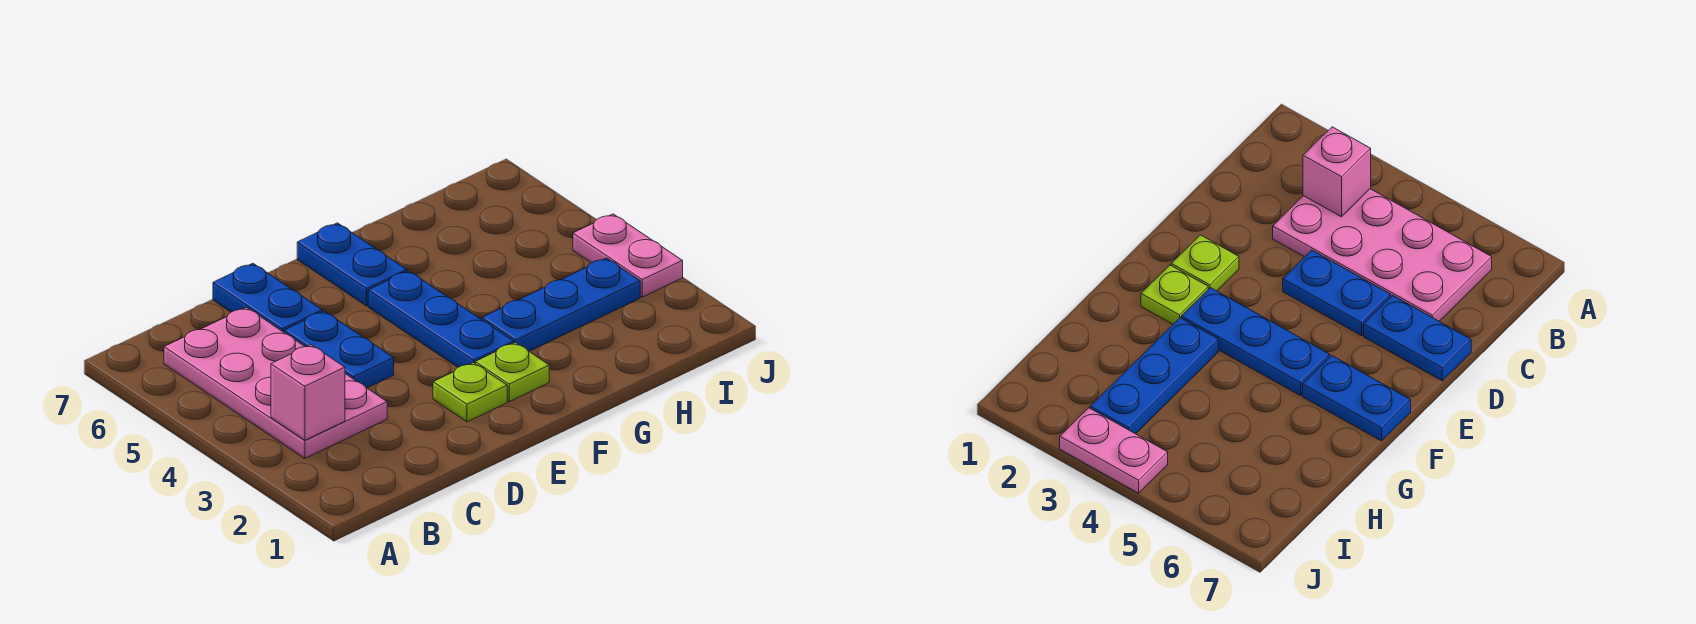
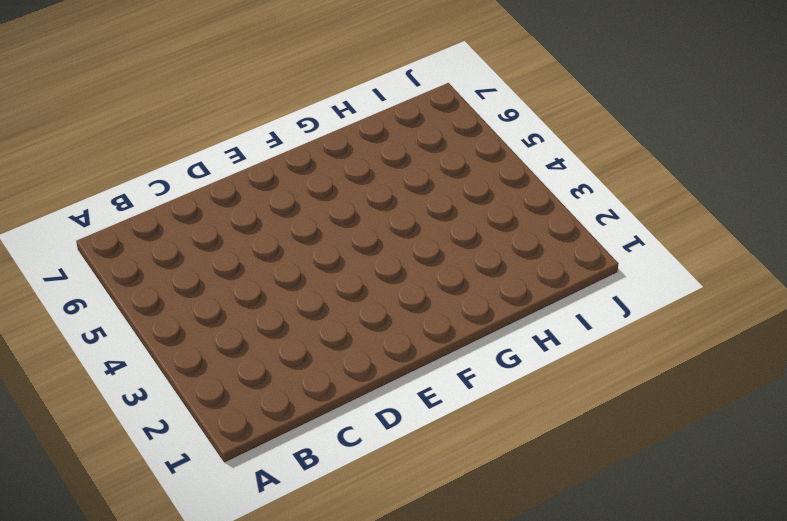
none -> pink plate B3:C6 level 1
none -> blue plate D4:D5 level 1

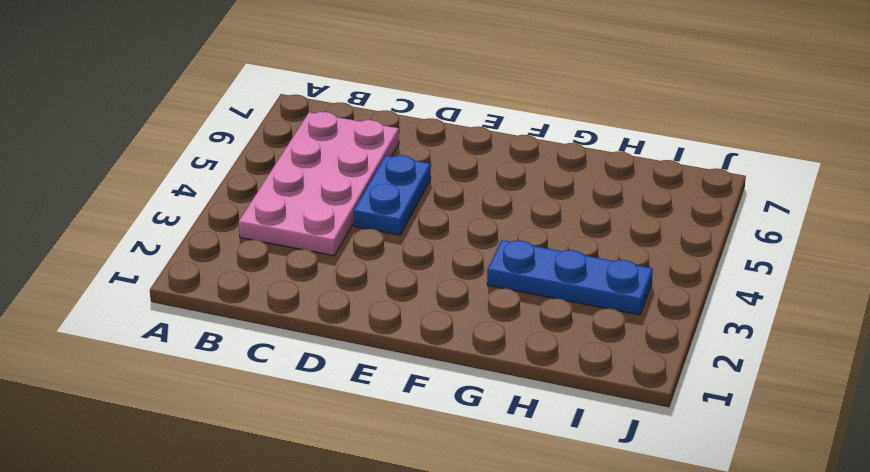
none -> blue plate D6:D7 level 1
none -> lime plate E2 level 1

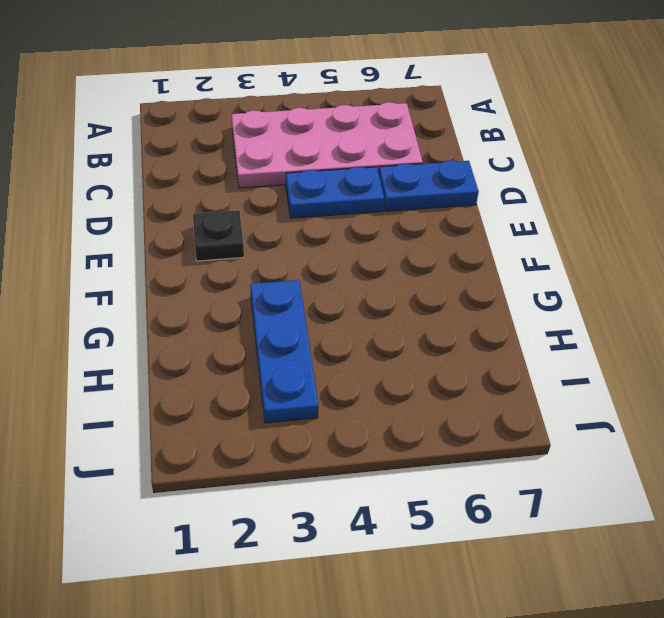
black plate E2 level 1 -> lime plate E2 level 1
none -> lime plate F2 level 1
none -> blue plate F3:F5 level 1

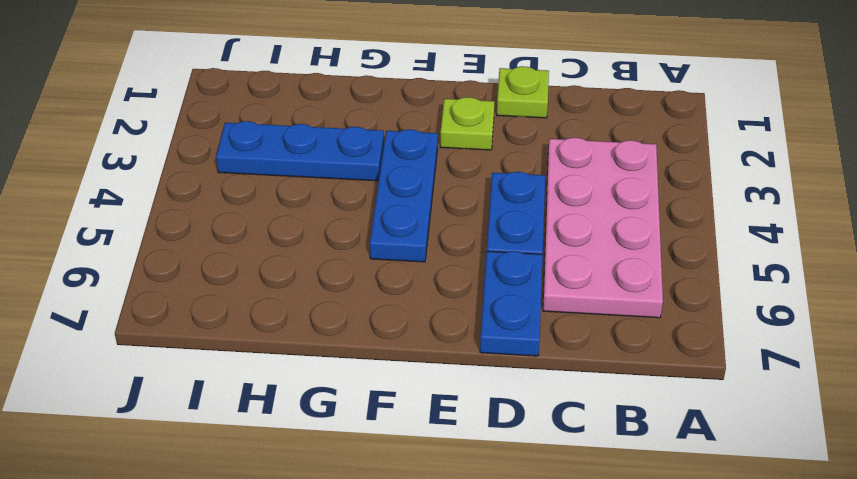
lime plate D1 level 1 -> lime plate F2 level 1
none -> blue plate F6:F7 level 1
none -> pink plate J3:J4 level 1

